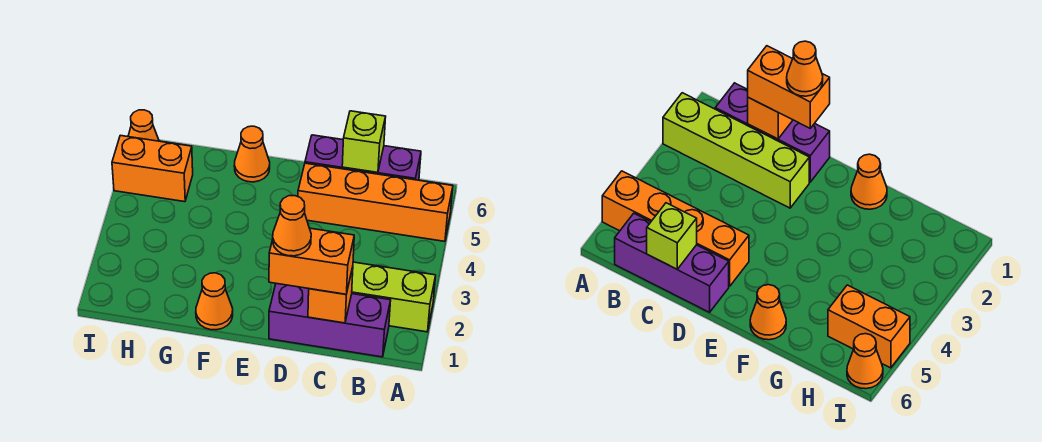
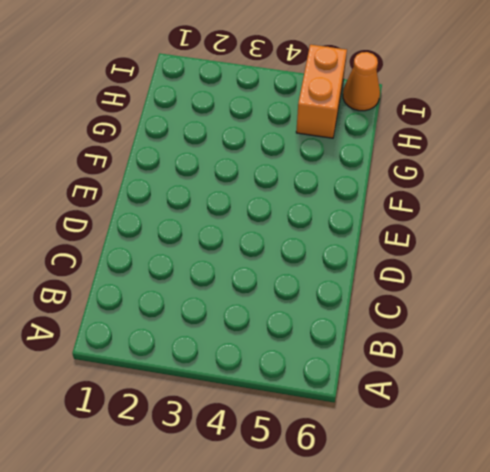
none -> lime brick A2:D2 level 1
none -> orange brick A5:D5 level 1
none -> purple brick B1:D1 level 1

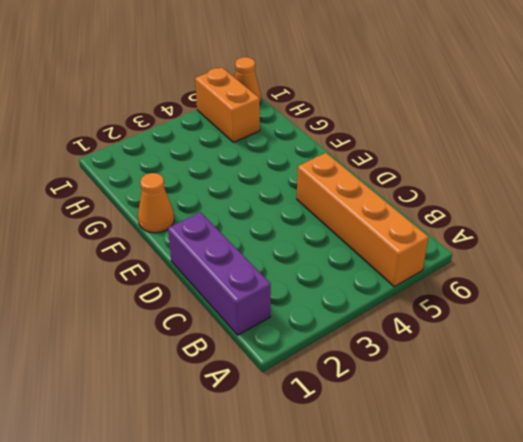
none -> lime brick A2:D2 level 1
none -> purple brick B6:D6 level 1
none -> orange cone F6 level 1

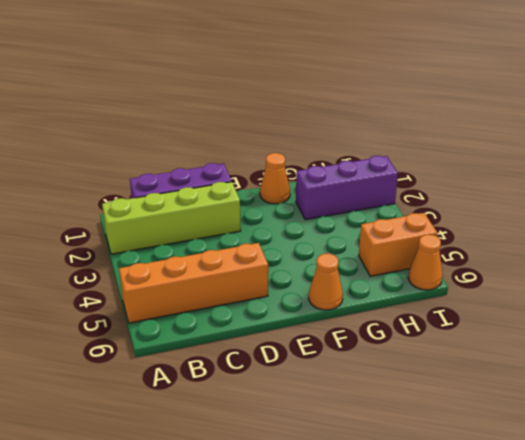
purple brick G2:I2 level 1 -> purple brick B6:D6 level 1
none -> orange brick C1 level 2
none -> lime brick C6 level 2
none -> orange brick C1:D1 level 3

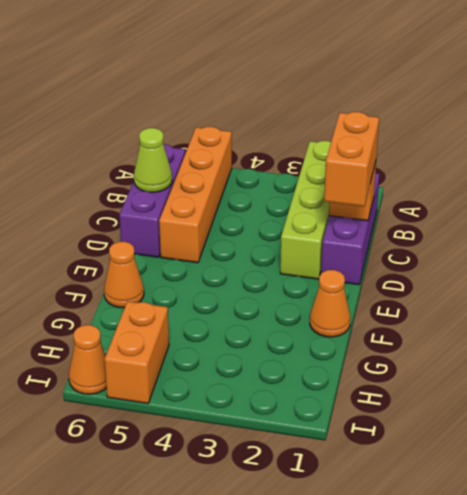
lime cone C6 level 2 -> lime brick C6 level 2
none -> orange cone D1 level 4

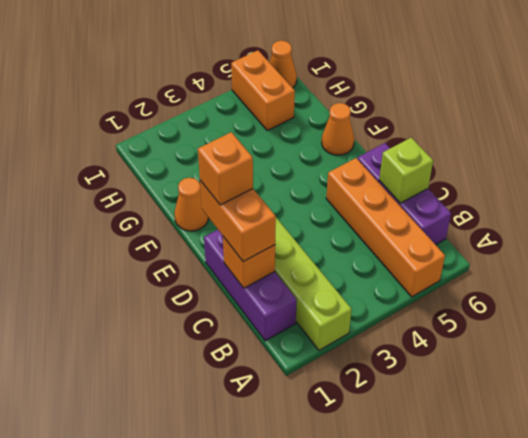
orange brick D1 level 4 -> orange cone D1 level 4

